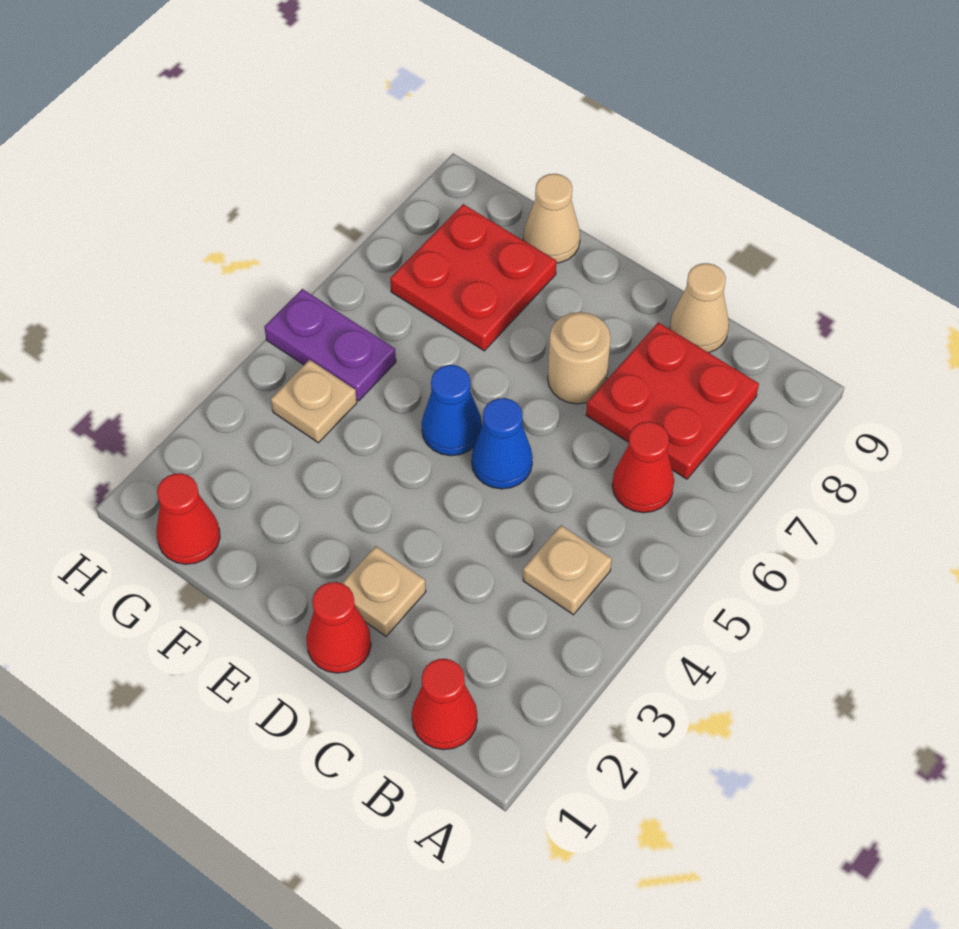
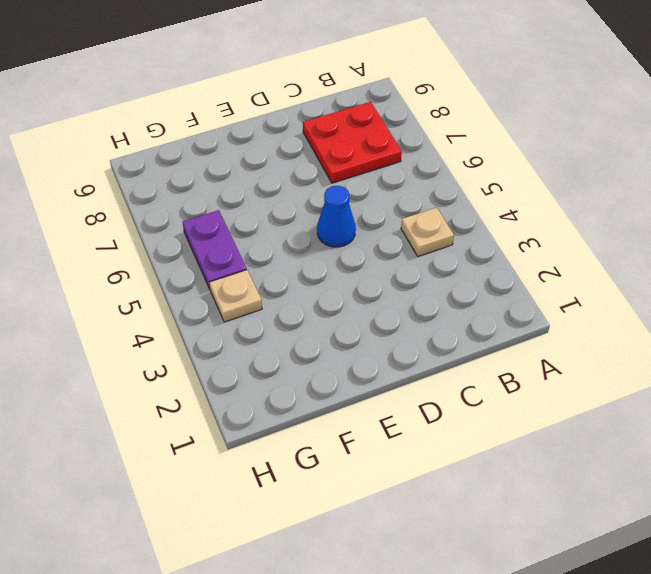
purple plate G5:G6 level 1 -> purple plate G5:H5 level 1
none -> red cone B1 level 1
none -> red cone B6 level 1
none -> tan cone C9 level 1

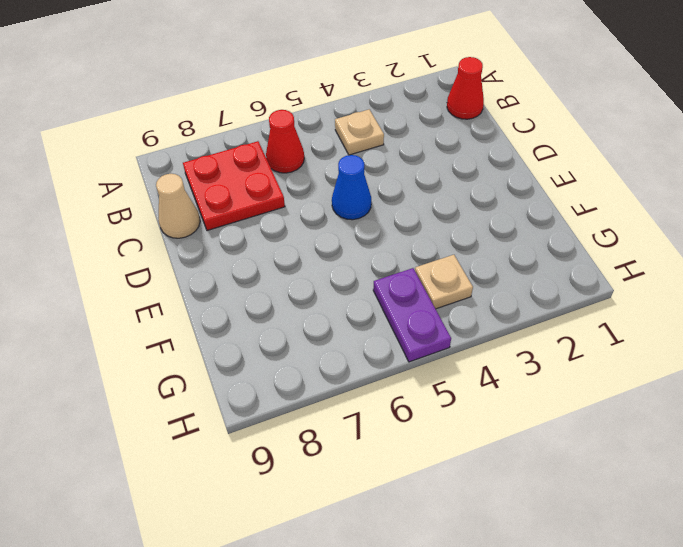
none -> red cone D1 level 1
none -> tan plate D2 level 1
none -> tan round brick D7 level 1

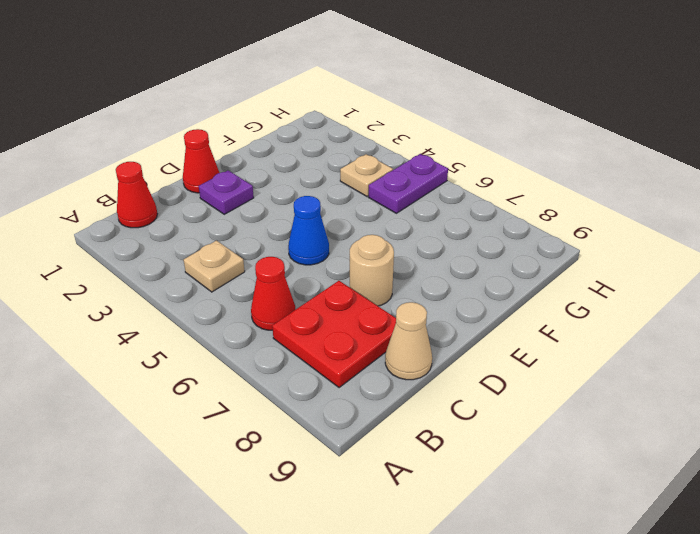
purple plate D2 level 1 -> tan plate D2 level 1
none -> blue cone E5 level 1
none -> red plate F7:G8 level 1
none -> tan cone F9 level 1

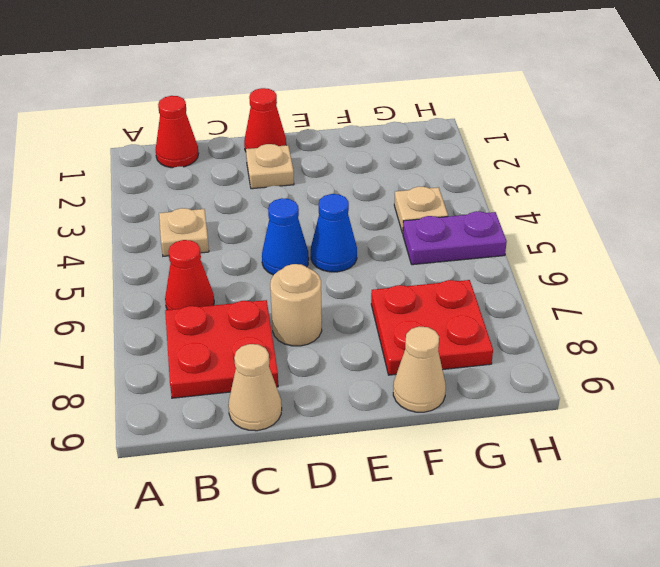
none -> red cone G1 level 1

